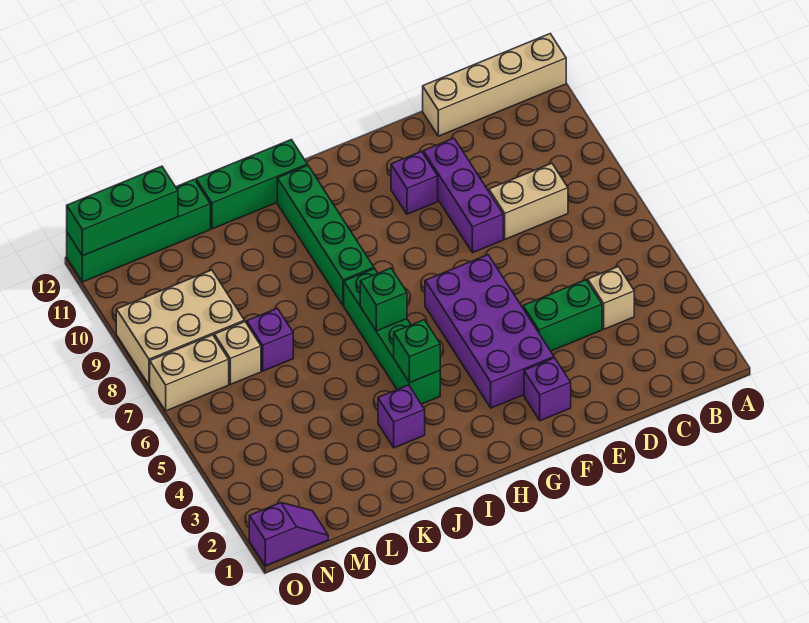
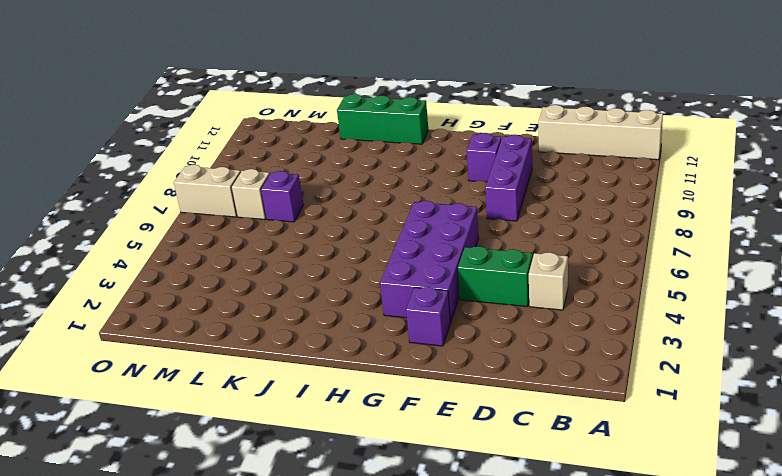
none -> tan brick C8:D8 level 1
none -> green brick I4:I7 level 1
none -> green brick I8:I11 level 1

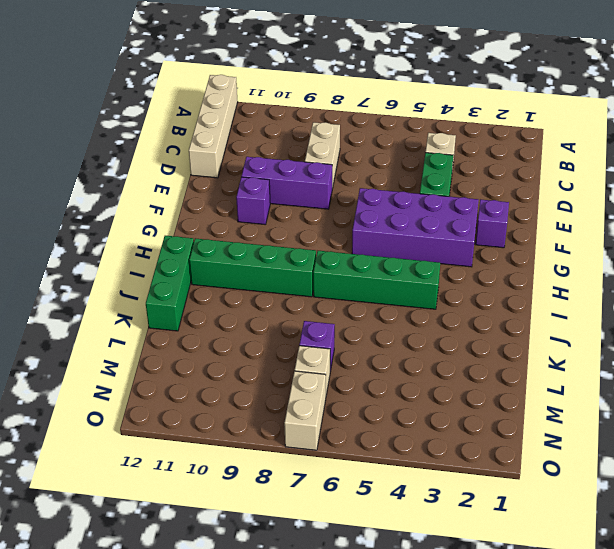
none -> purple brick J3 level 1
none -> green brick L12:O12 level 1
none -> tan brick M8:O9 level 1

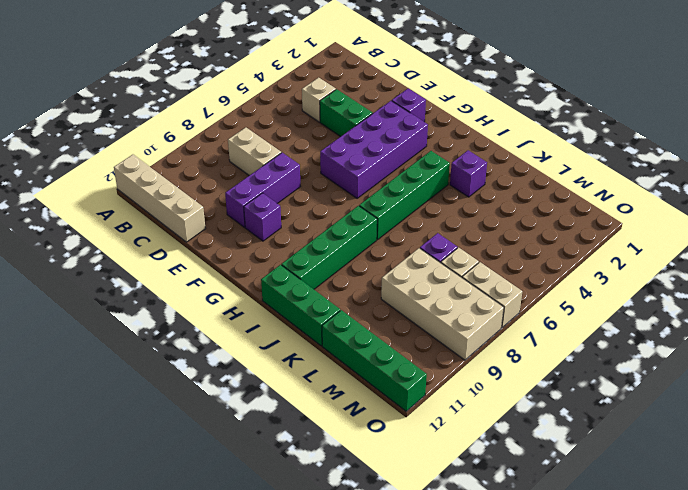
tan brick L8:O9 level 1 -> tan brick M8:O9 level 1
none -> purple slope N1:O1 level 1 top O
none -> green brick I4 level 2
none -> green brick I6 level 2

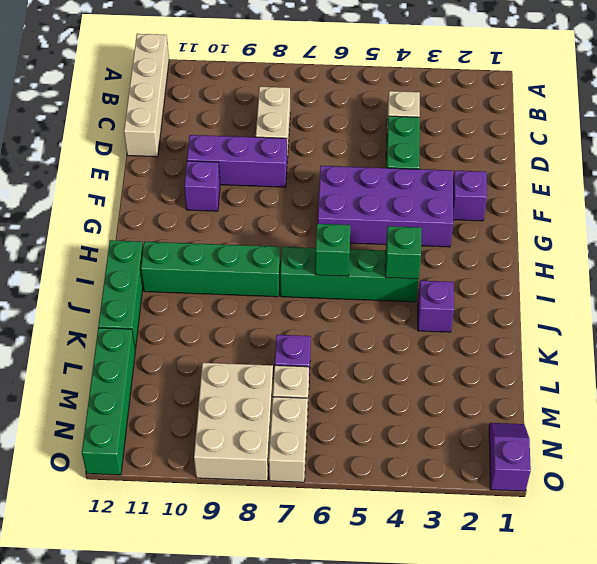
none -> green brick M12:O12 level 2

